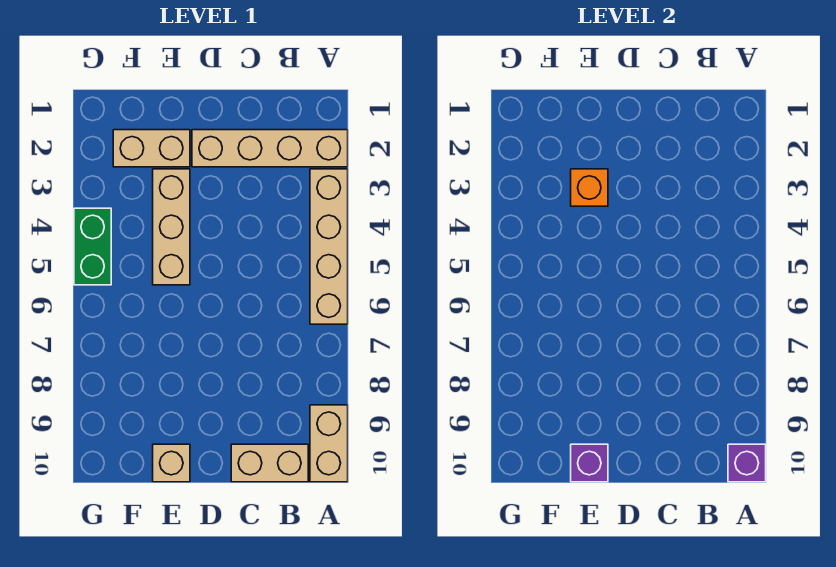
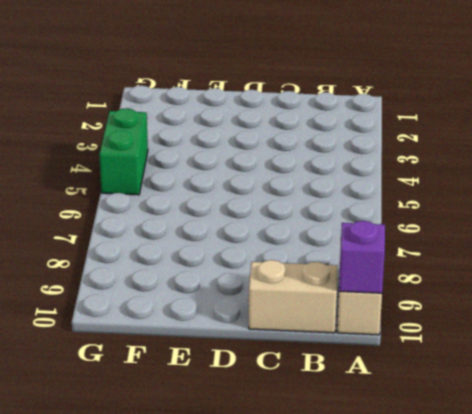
none -> tan brick A2:D2 level 1
none -> tan brick A3:A6 level 1

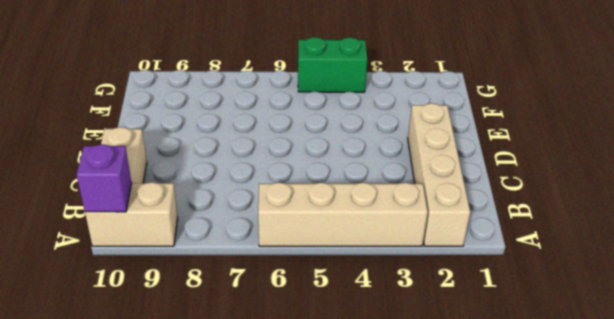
none -> tan brick E2:F2 level 1
none -> tan brick E3:E5 level 1

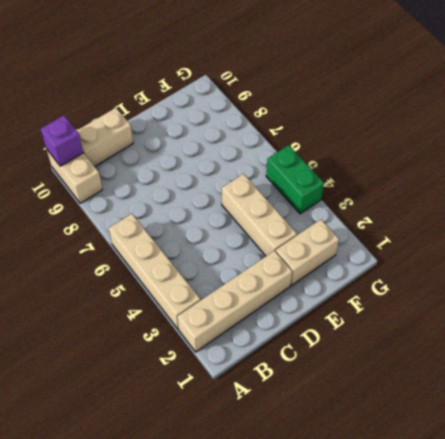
none -> tan brick E10 level 1
none -> orange brick E3 level 2

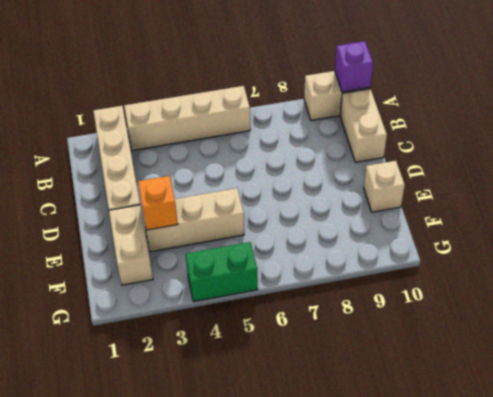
none -> purple brick E10 level 2

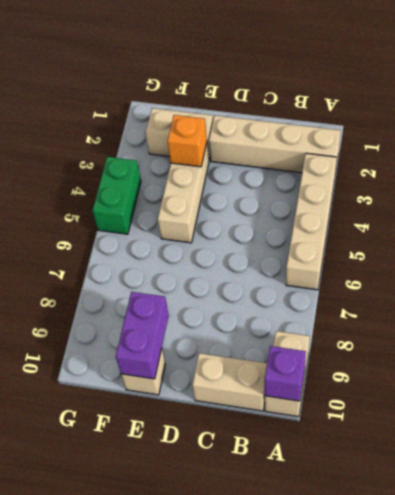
purple brick E9:E10 level 2 -> purple brick E10 level 2

